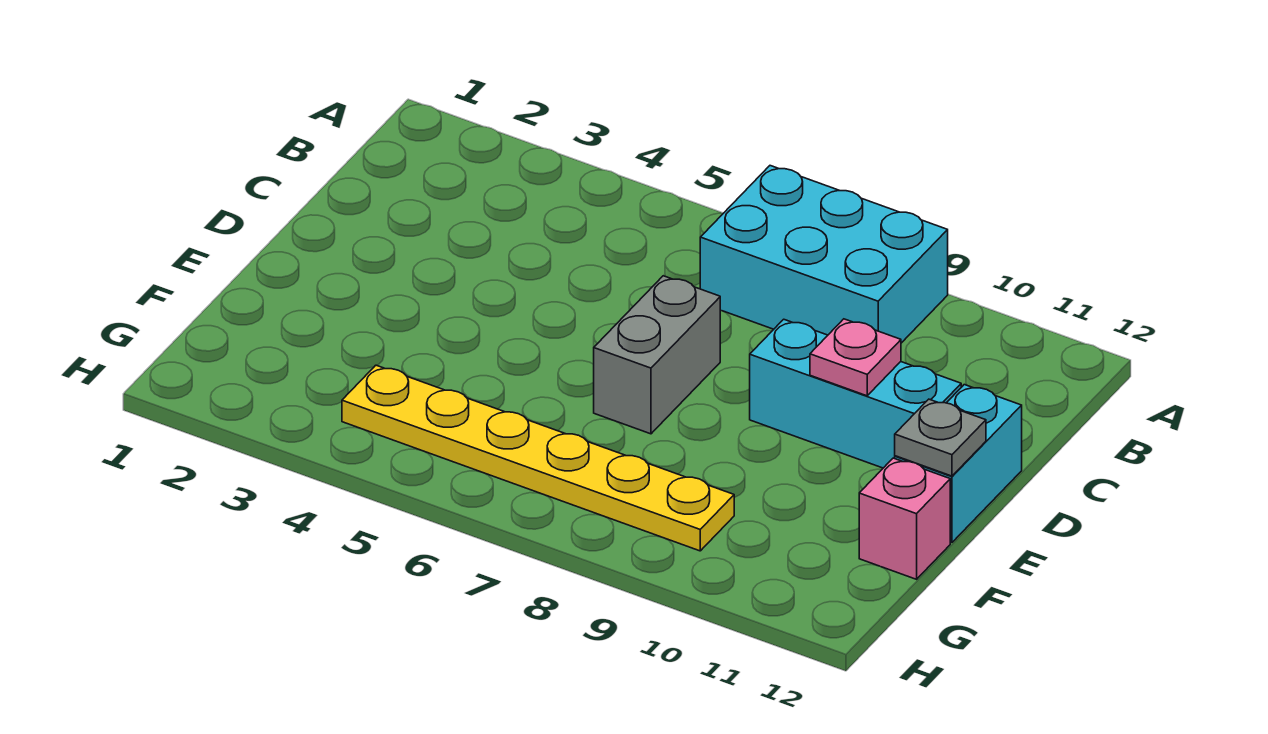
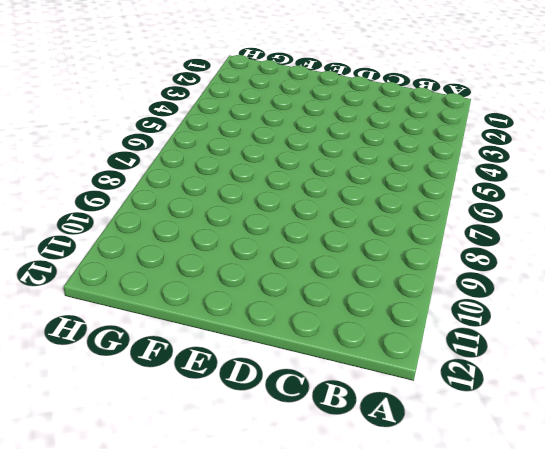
none -> cyan brick A7:B9 level 1
none -> grey brick D7:E7 level 1

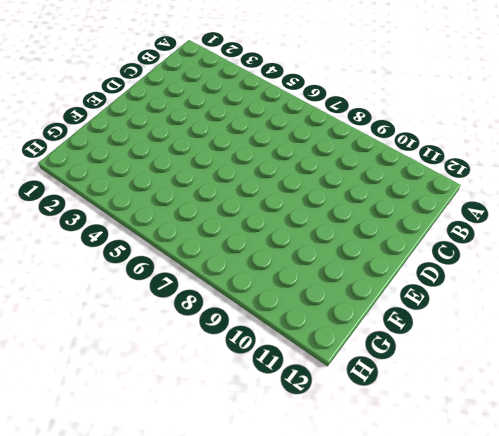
none -> cyan brick A7:B9 level 1
none -> grey brick D7:E7 level 1

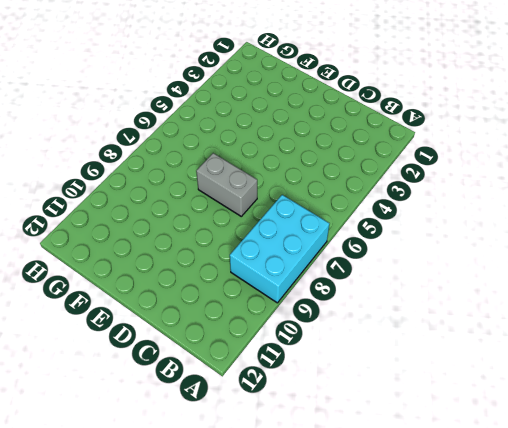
none -> cyan brick D9:D11 level 1
none -> cyan brick D12:E12 level 1

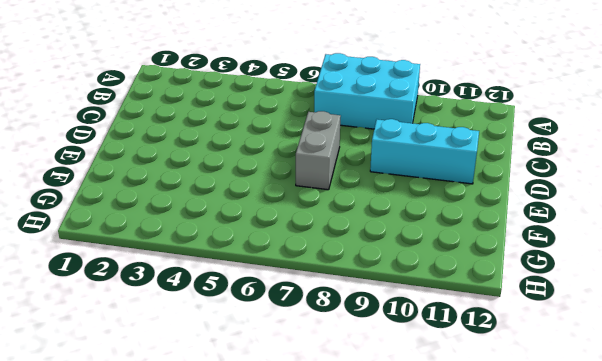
none -> cyan brick D12:E12 level 1
none -> pink brick F12 level 1

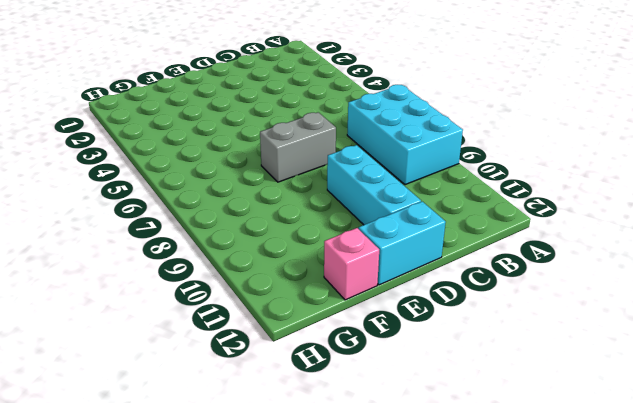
none -> yellow plate G4:G9 level 1
none -> pink plate D10 level 2

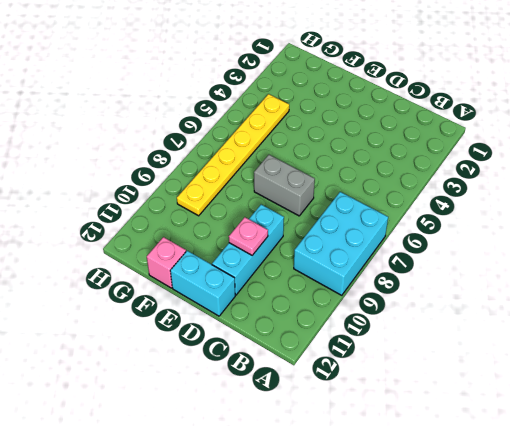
none -> grey plate E12 level 2

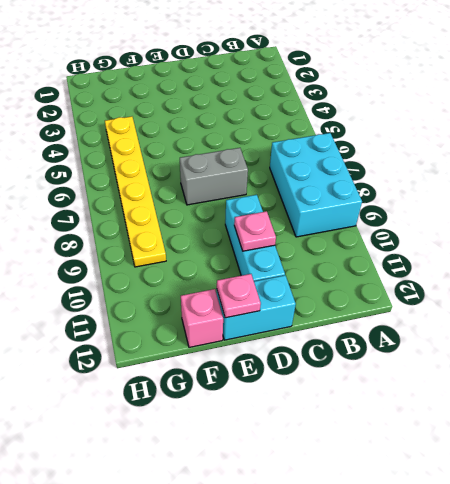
pink plate E12 level 2 -> grey plate E12 level 2

